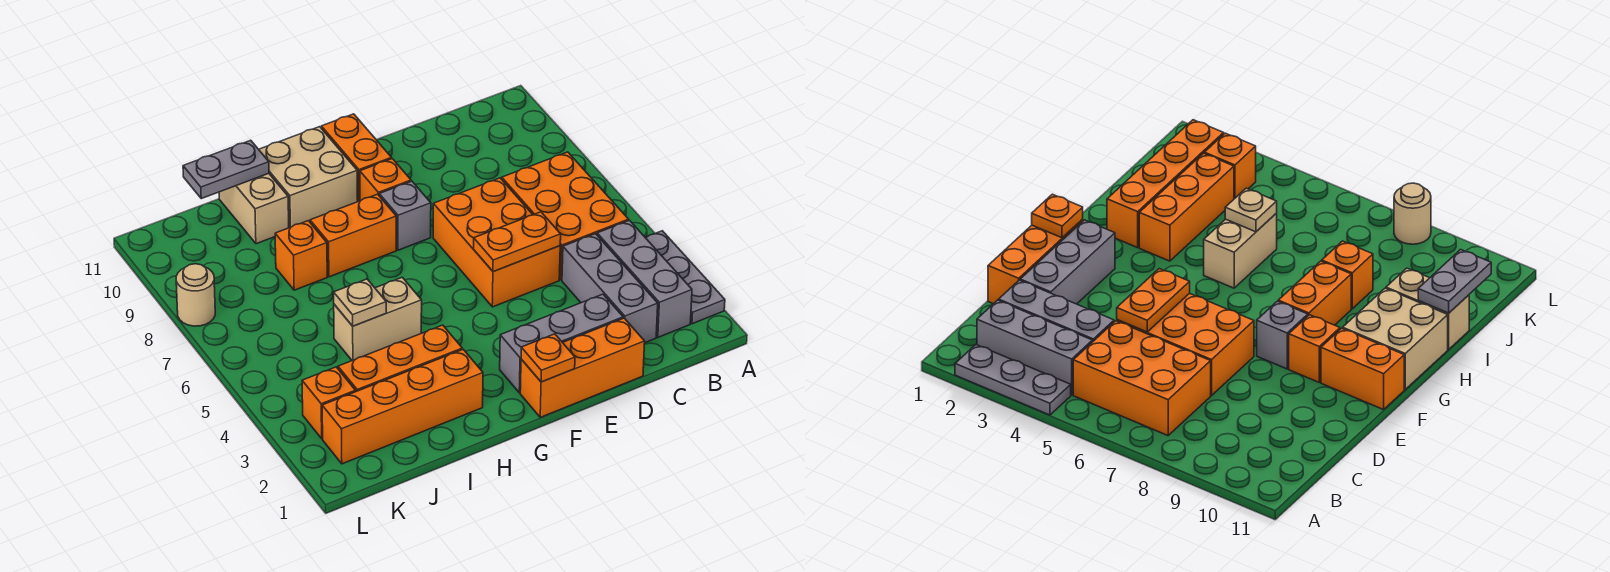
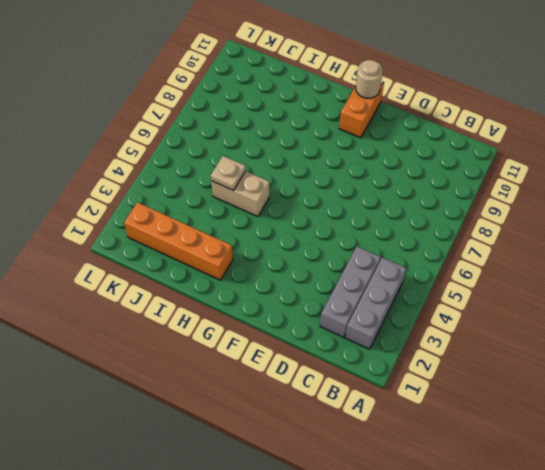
tan round brick F11 level 2 -> tan round brick L8 level 1
none -> grey plate A2:A4 level 1
none -> orange brick B5:C7 level 1
none -> orange brick D1:F1 level 1

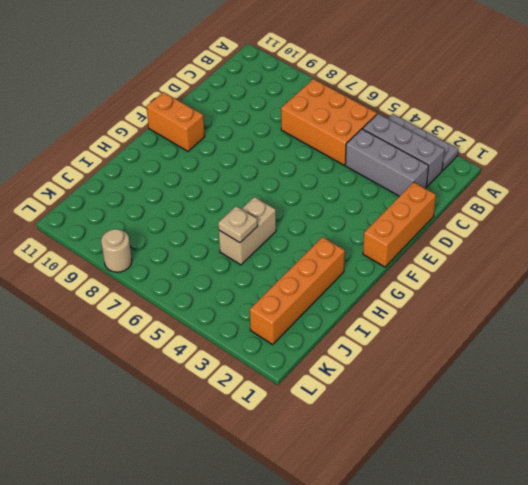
none -> grey brick D2:F2 level 1
none -> orange brick D5:E7 level 1
none -> grey brick F8 level 1

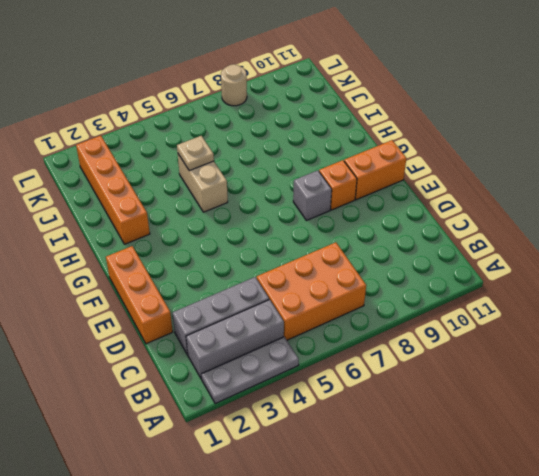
none -> grey brick D2:F2 level 1
none -> orange brick D5:E7 level 1
none -> orange brick G8:H8 level 1

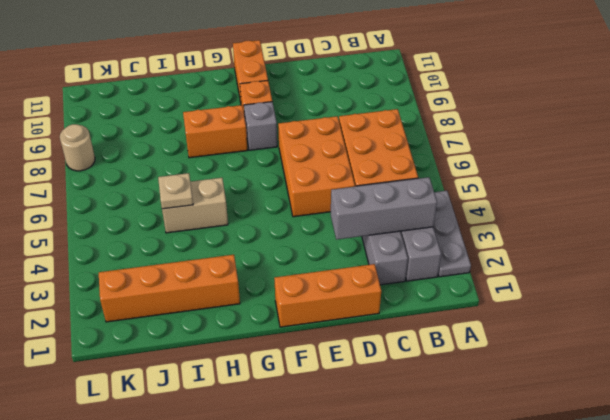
grey brick B3:D3 level 2 -> grey brick D2:F2 level 1
none -> tan brick G10:H11 level 1
none -> orange brick H3:J3 level 1
none -> orange brick I8 level 1

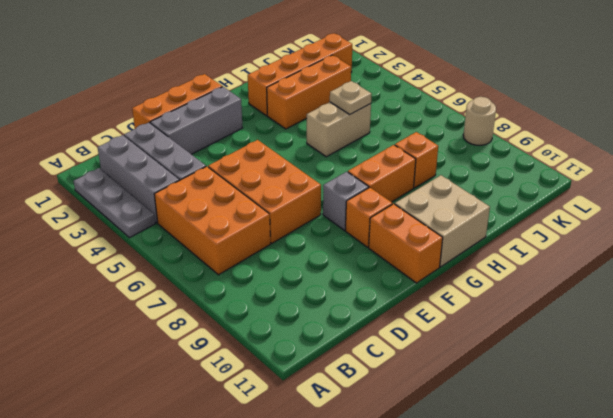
none -> tan brick I10:I11 level 1
none -> orange brick K3 level 1
none -> orange plate D5:E5 level 2

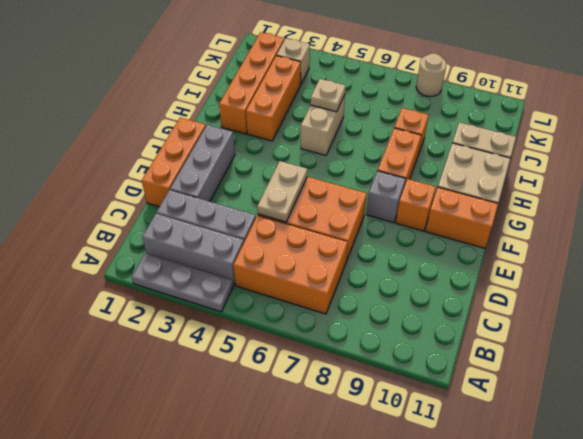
tan plate D5:E5 level 2 -> orange plate D5:E5 level 2
tan brick K3 level 1 -> orange brick K3 level 1
none -> orange plate F1 level 2
none -> grey plate I11:J11 level 2

